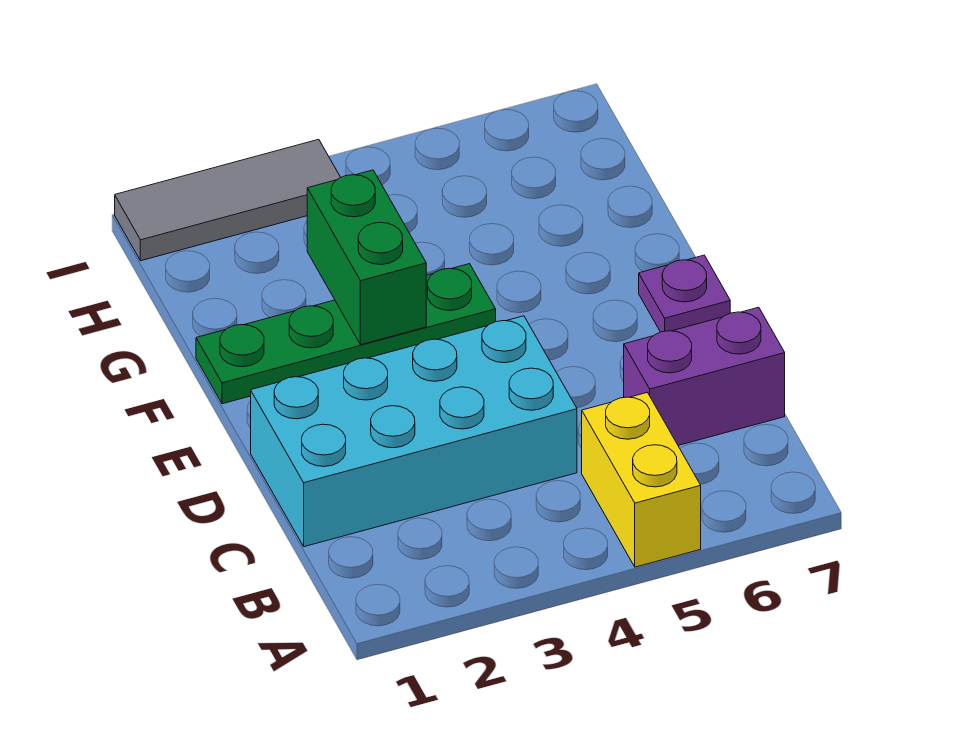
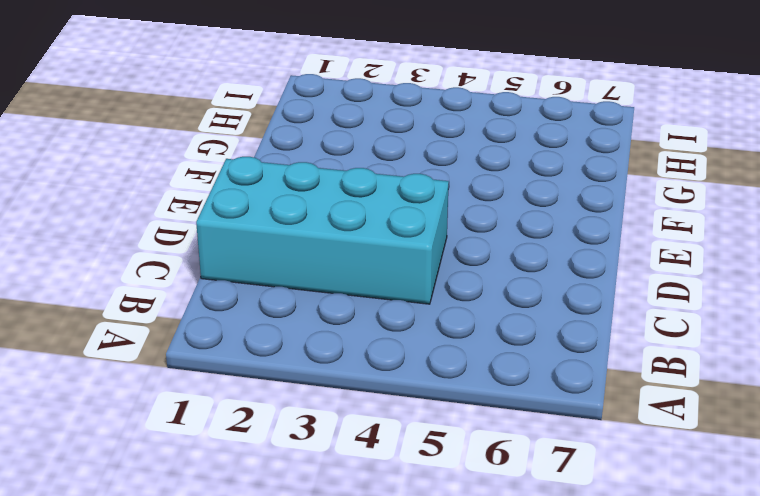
none -> yellow brick A5:B5 level 1
none -> purple brick C6:C7 level 1

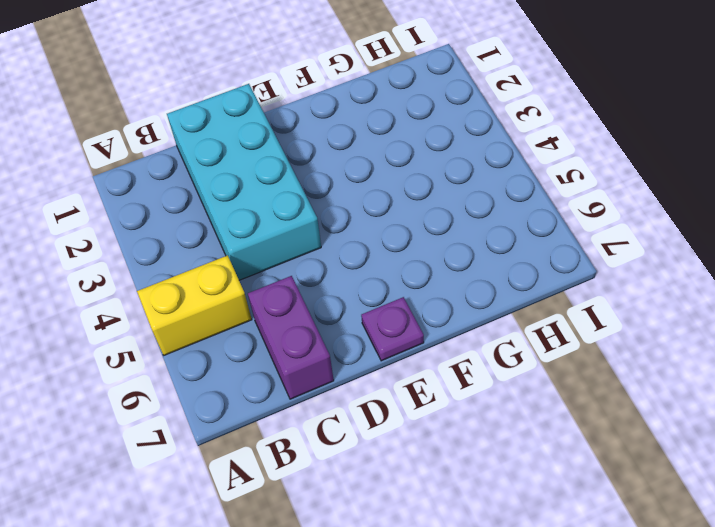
none -> green plate F1:F4 level 1
none -> grey tile I1:I3 level 1

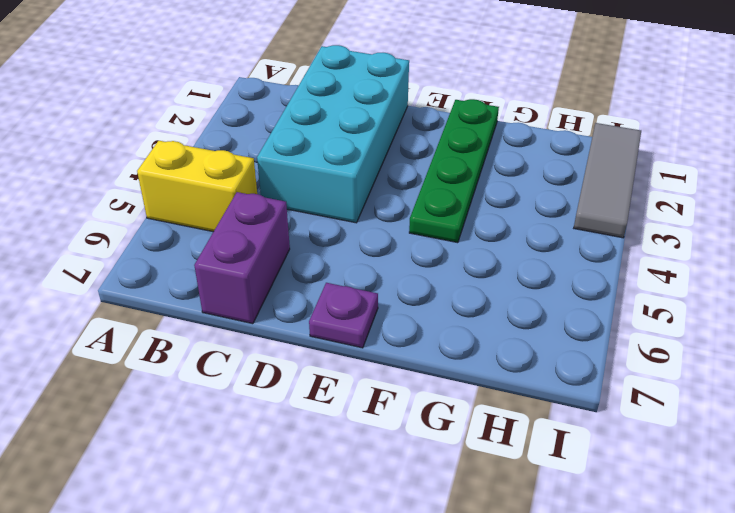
none -> green brick F3:G3 level 2

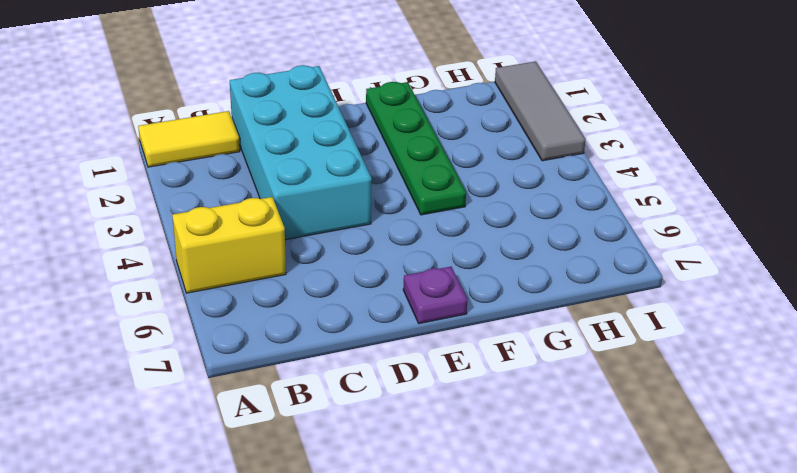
yellow tile A1:B1 level 1 -> none
none -> purple brick C6:C7 level 1
none -> green brick F3:G3 level 2

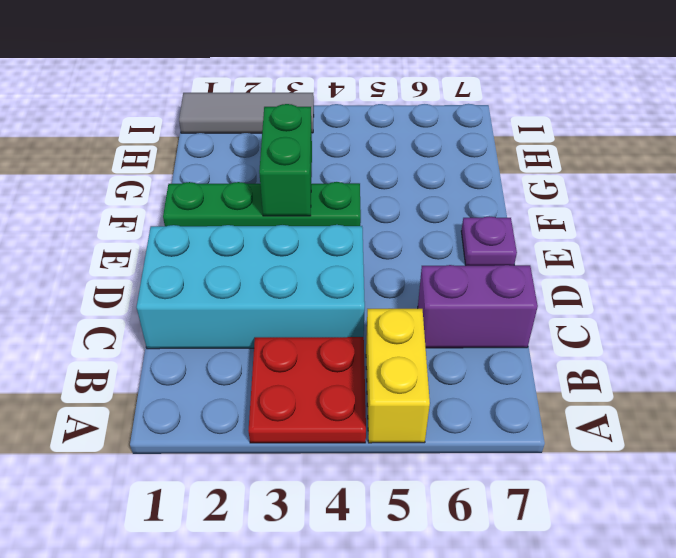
red plate A3:B4 level 1 -> none

